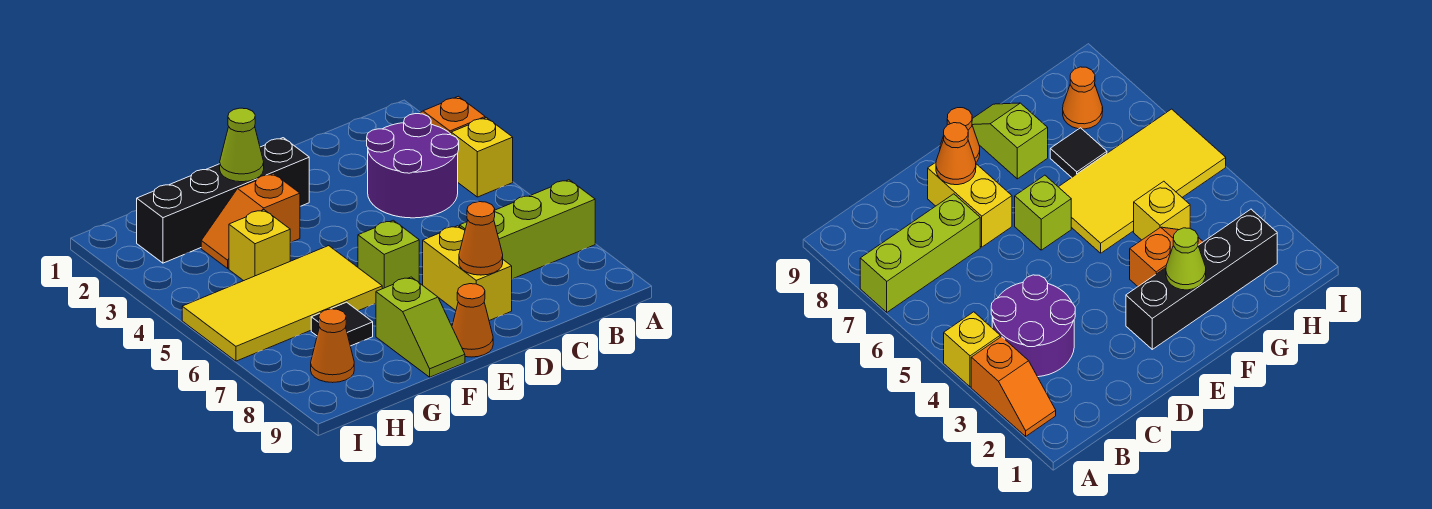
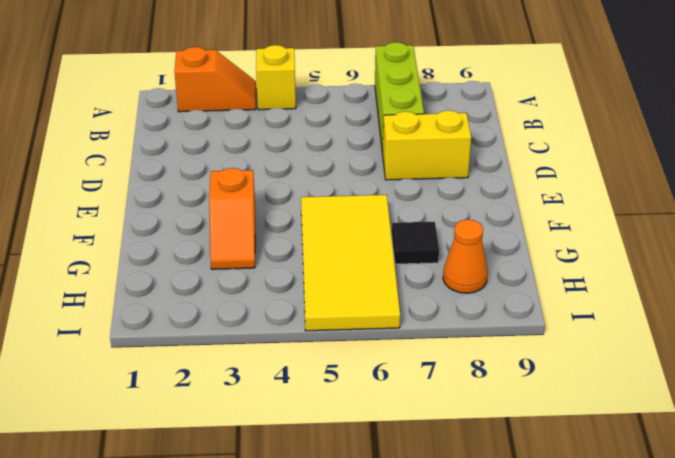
orange slope A2:A3 level 1 top 2 -> orange slope A2:A3 level 1 top 3
none -> purple round brick B3:C4 level 1
none -> black brick E2:H2 level 1
none -> lime brick E6 level 1

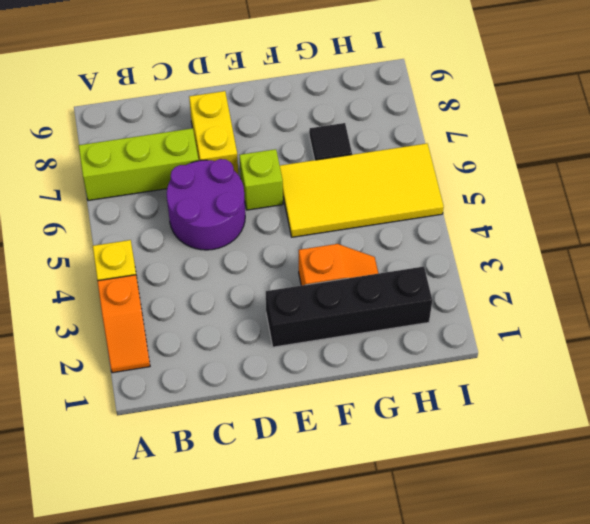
purple round brick C5:D6 level 1 -> purple round brick B3:C4 level 1
none -> orange cone E9 level 1
none -> lime slope F8:F9 level 1 top 8
none -> yellow brick G4 level 1

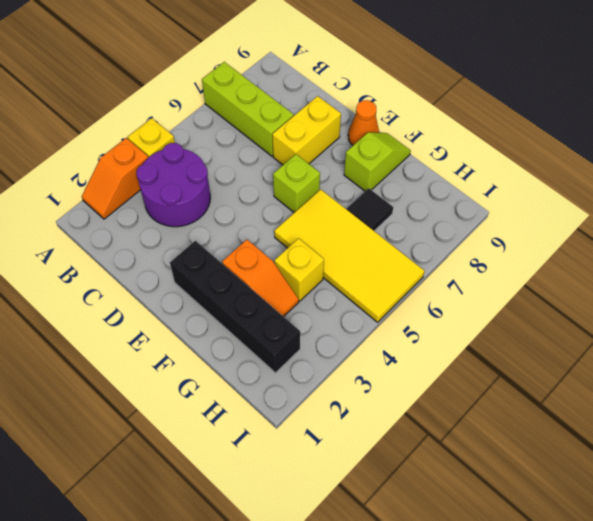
none -> orange cone H8 level 1
none -> orange cone D8 level 2
none -> lime cone F2 level 2

